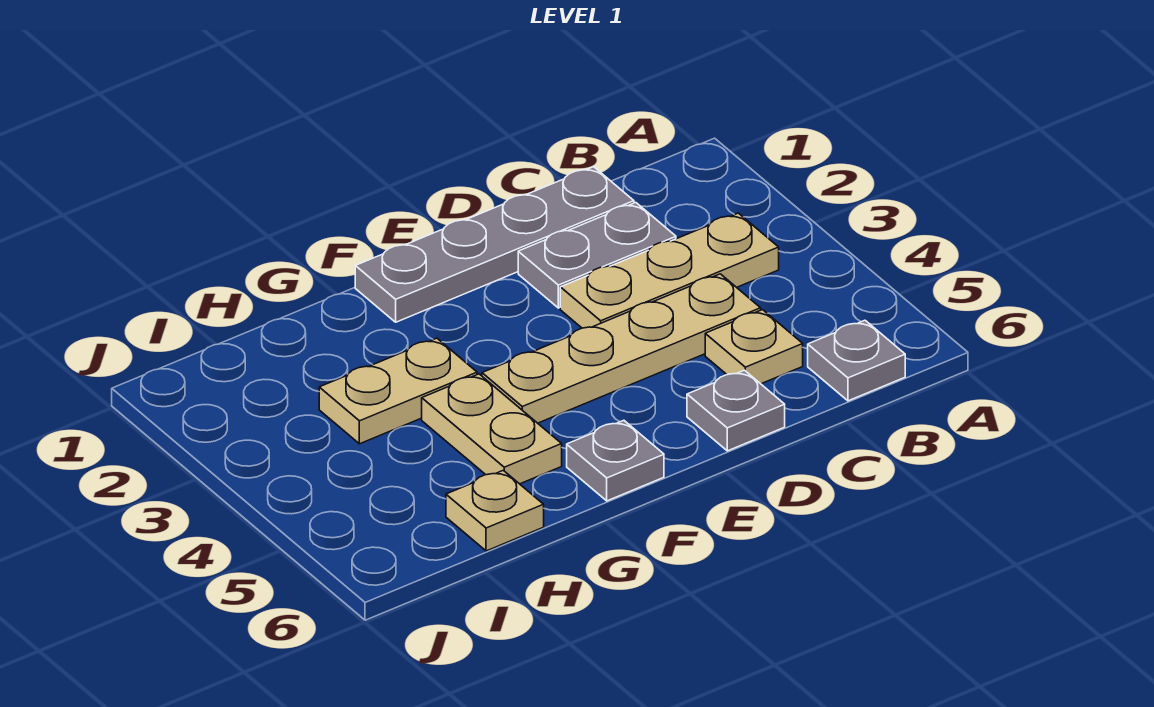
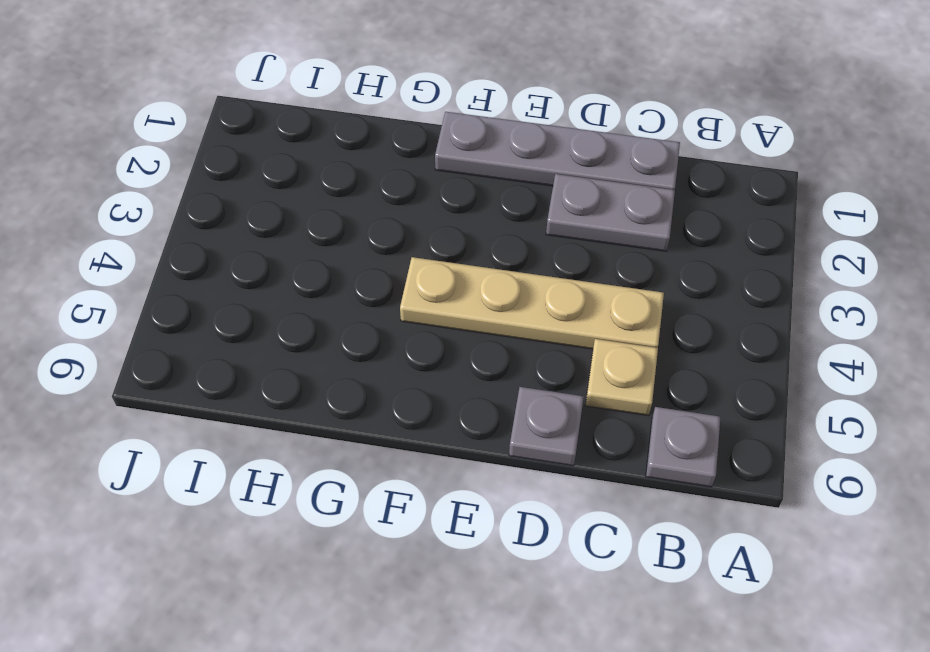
none -> tan plate B3:D3 level 1
none -> grey plate F6 level 1

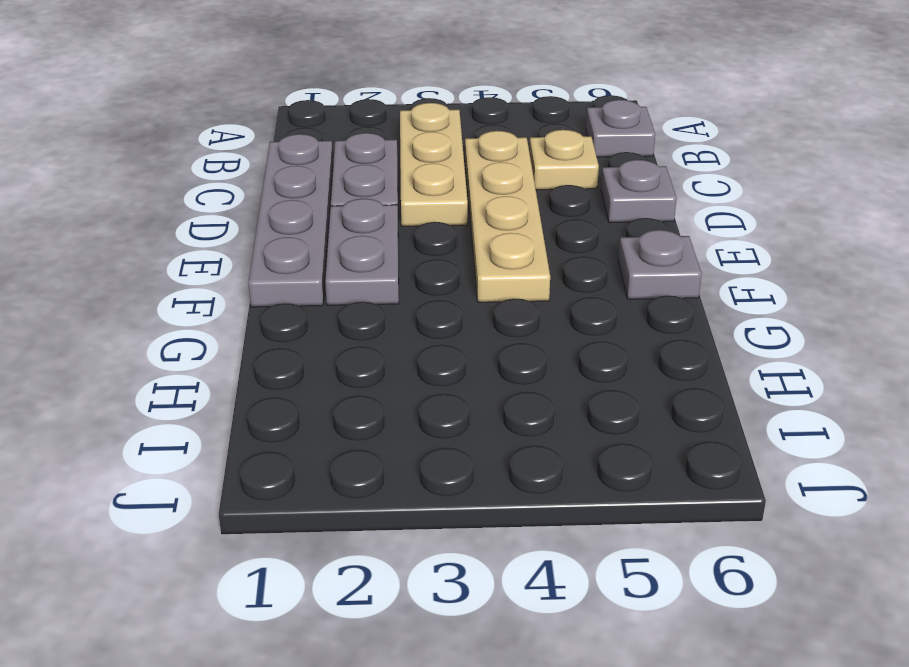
grey plate E2:F2 level 1 -> none
none -> tan plate G3:H3 level 1
none -> tan plate G4:G5 level 1

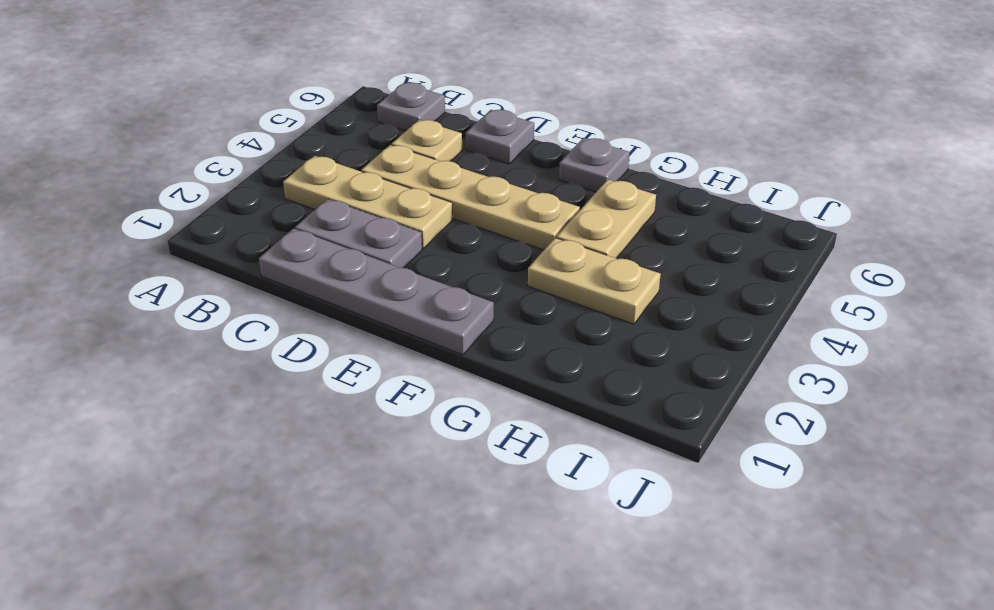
none -> tan plate H6 level 1

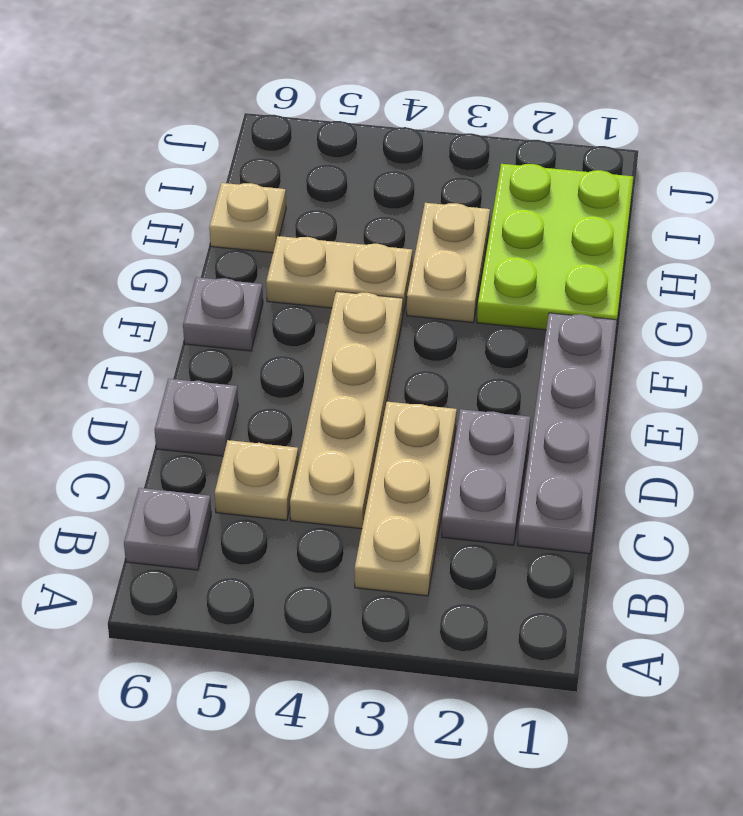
lime plate G1:I2 level 1 -> none

